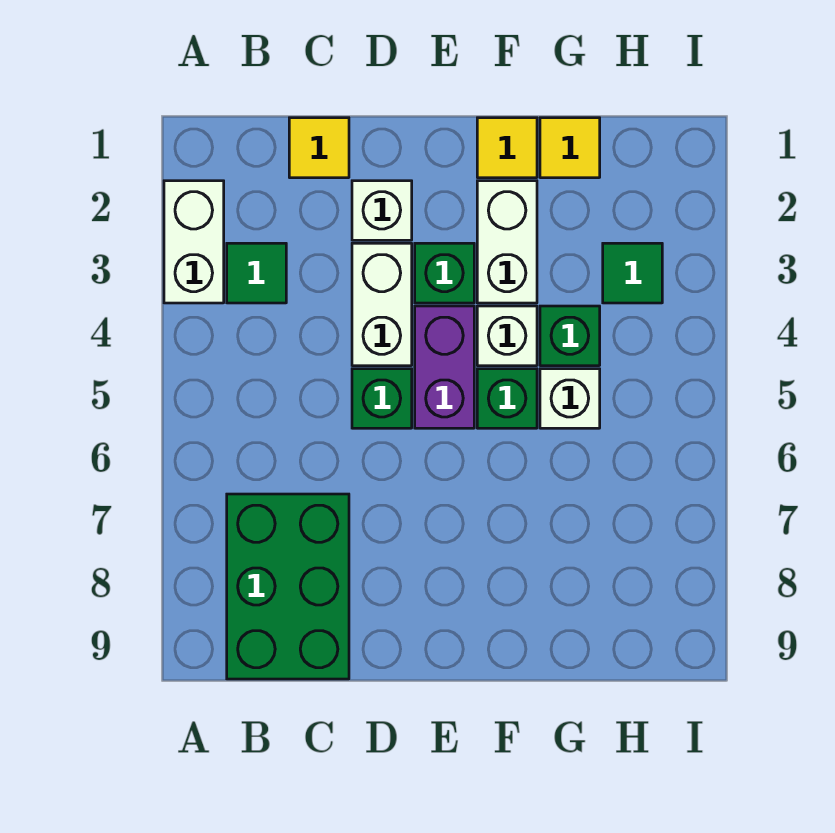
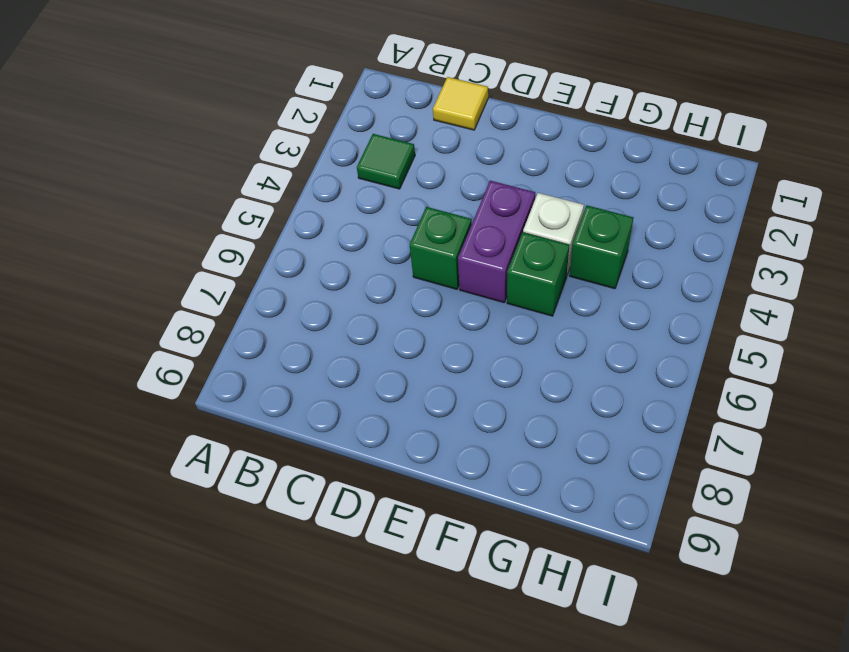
none -> white brick A2:A3 level 1
none -> green brick B7:C9 level 1
none -> white brick D2 level 1

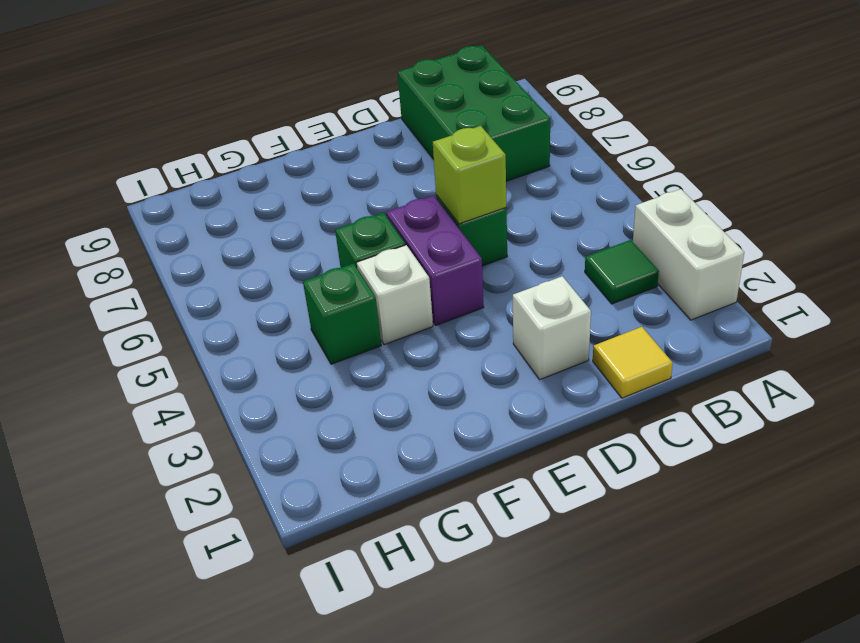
lime brick D5 level 2 -> none
none -> white brick D3:D4 level 1
none -> green brick E3 level 1
none -> yellow tile F1 level 1

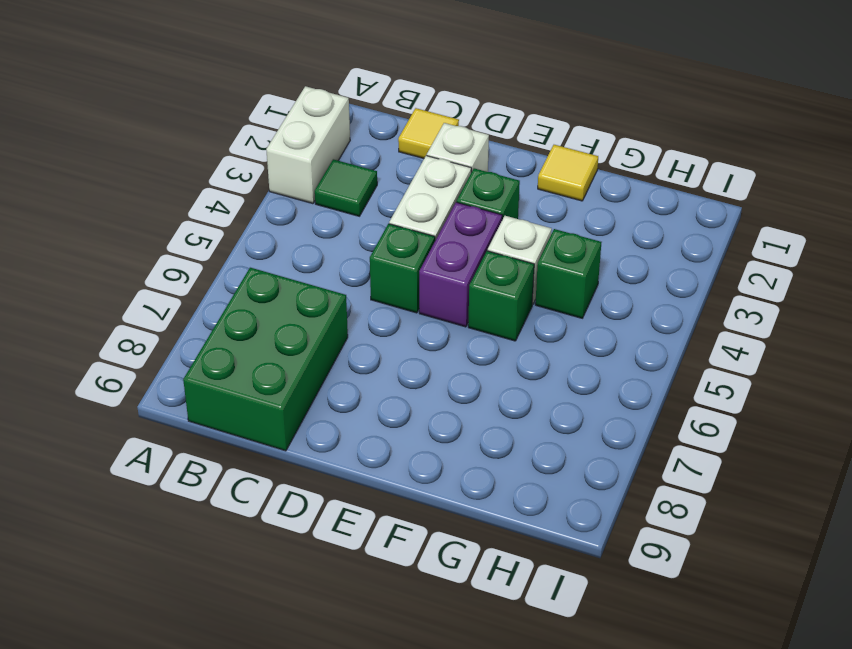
none -> white brick F2:F3 level 1
none -> yellow tile G1 level 1
none -> white brick G5 level 1

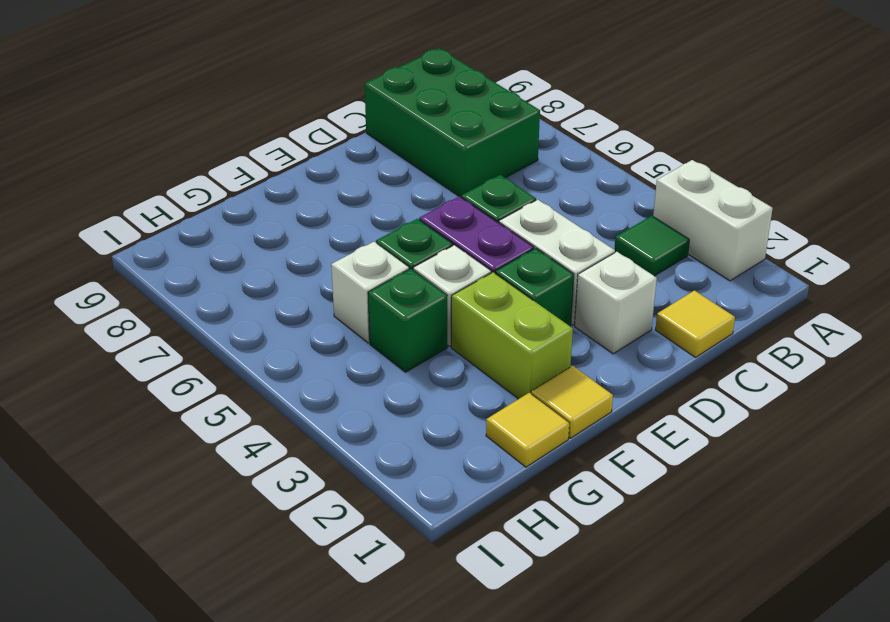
lime brick F2:F3 level 1 -> white brick F2:F3 level 1
none -> green tile H3 level 1

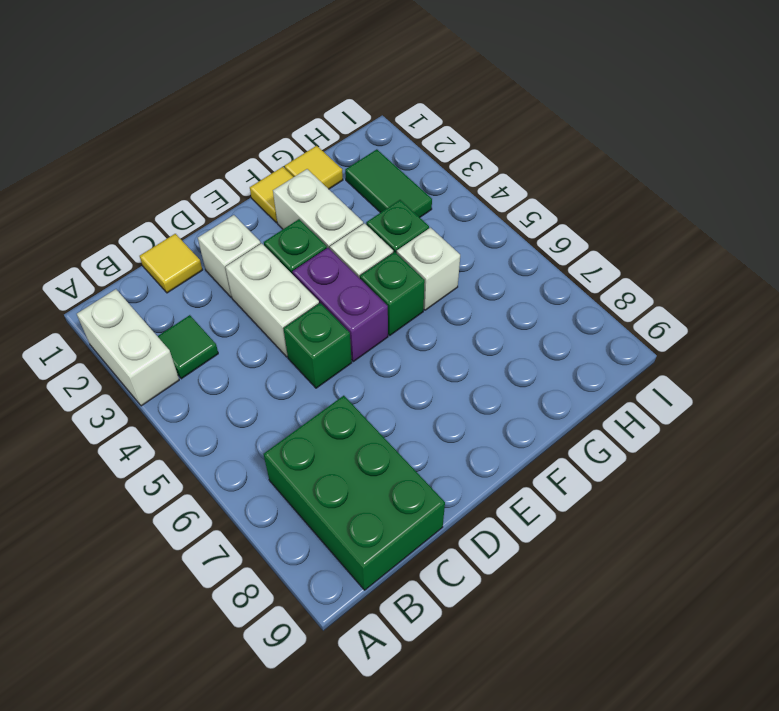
green tile H2:H3 level 1 -> green tile H3 level 1

